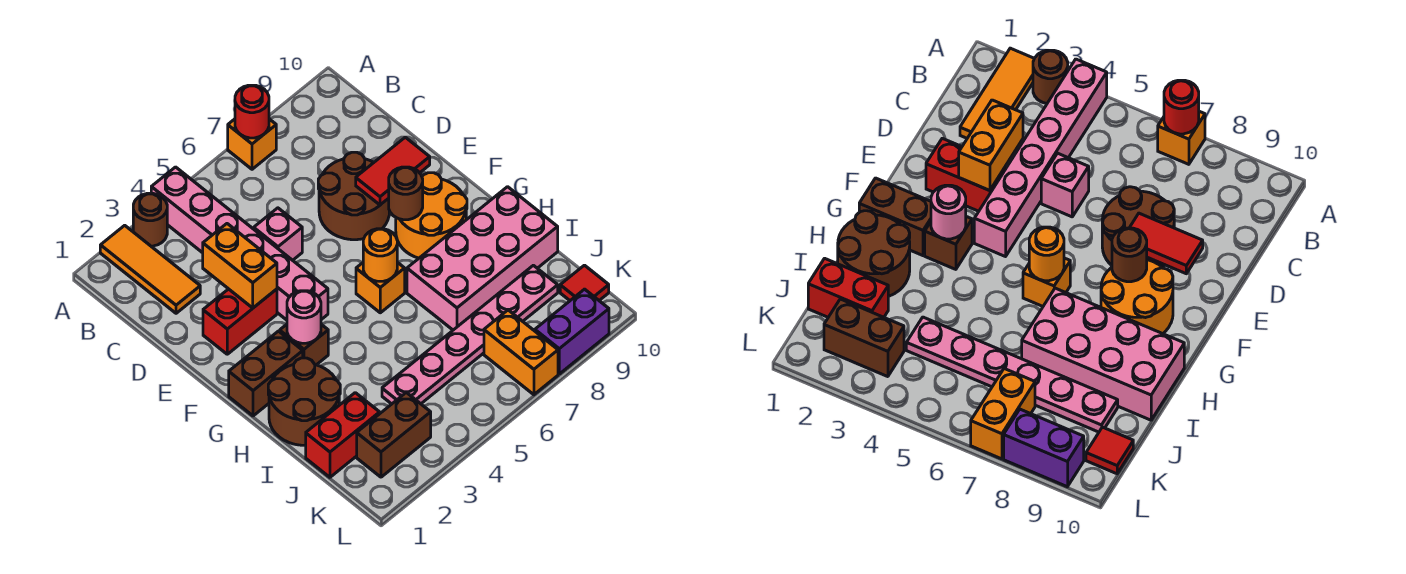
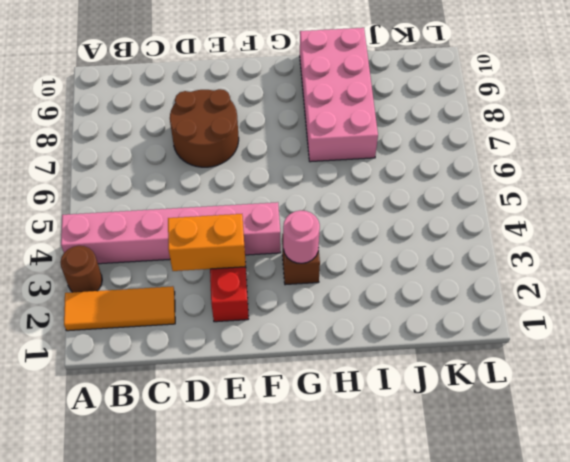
none -> orange brick A7 level 1
none -> pink brick D5 level 1
none -> orange round brick F8:G9 level 1

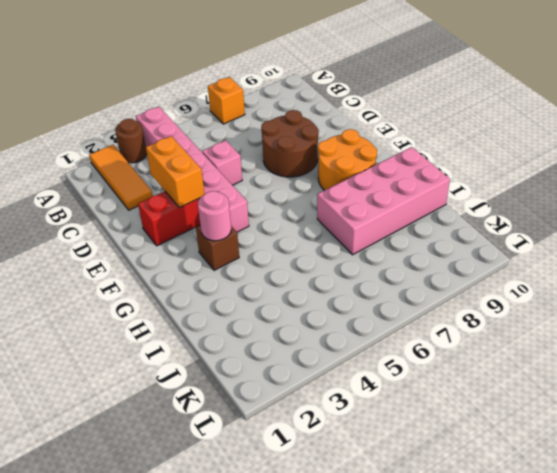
none -> brown brick G1:G2 level 1
none -> orange brick G6 level 1
none -> brown round brick H1:I2 level 1

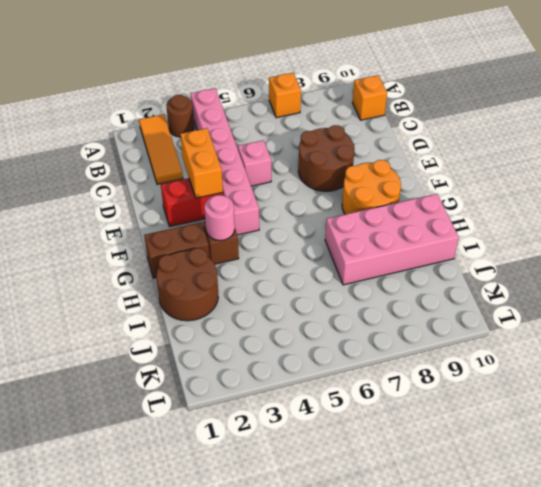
orange brick B10 level 1 -> orange brick G6 level 1
none -> red brick J1:J2 level 1
none -> pink plate J4:J9 level 1
none -> brown brick K2:K3 level 1

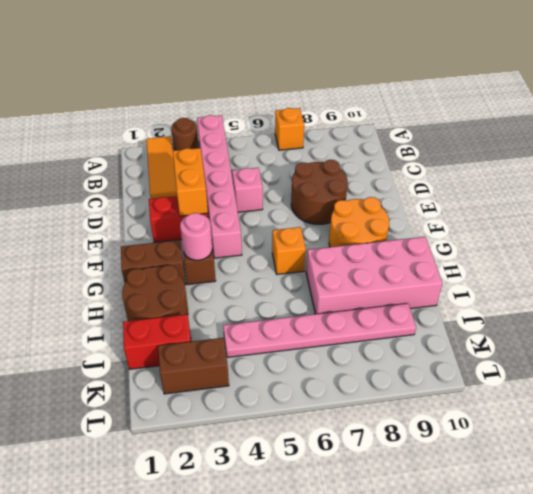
none -> orange brick K7:L7 level 1
none -> red tile K10 level 1
none -> purple brick L8:L9 level 1

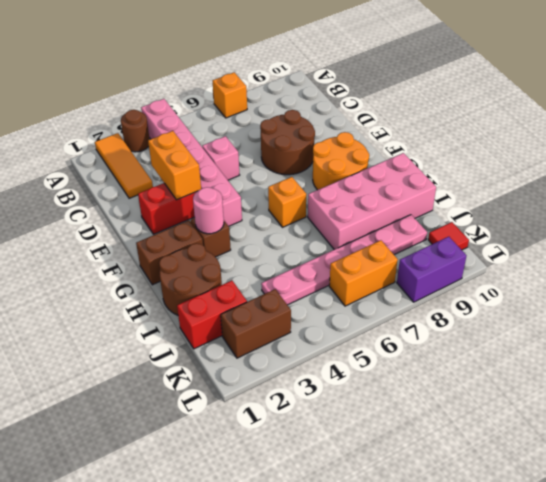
orange brick K6:K7 level 1 -> orange brick K7:L7 level 1
none -> red round brick A7 level 2
none -> red tile E8:E9 level 2
none -> brown round brick F8 level 2

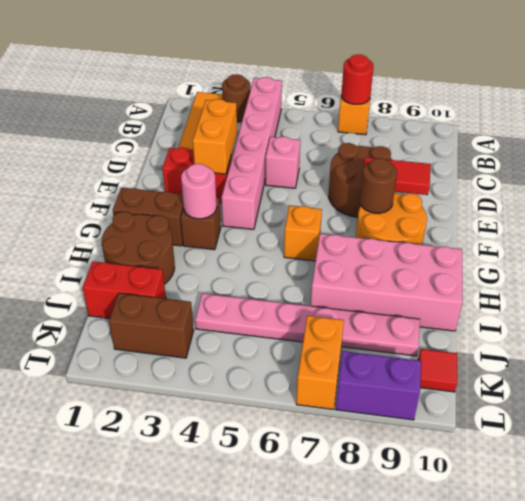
none -> orange round brick G6 level 2

